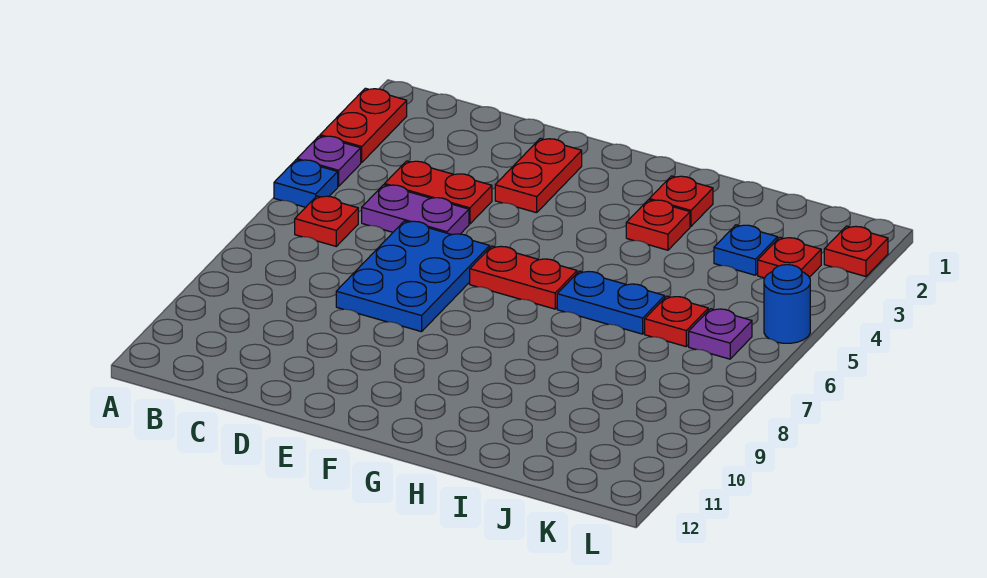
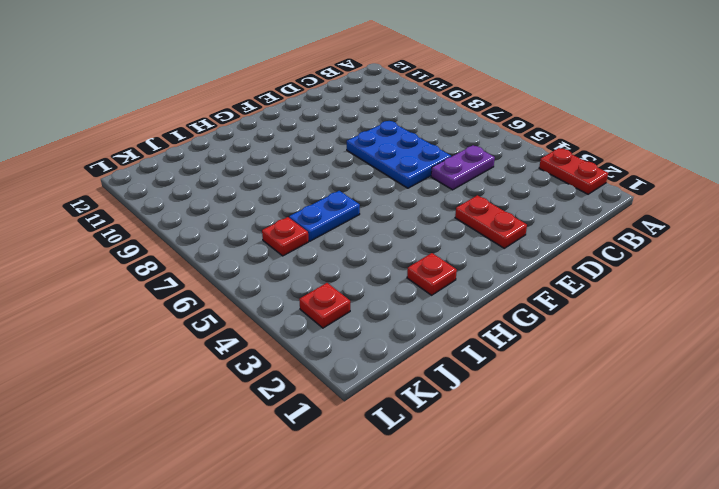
none -> purple plate A4 level 1
none -> blue plate A5 level 1
none -> red plate B6 level 1

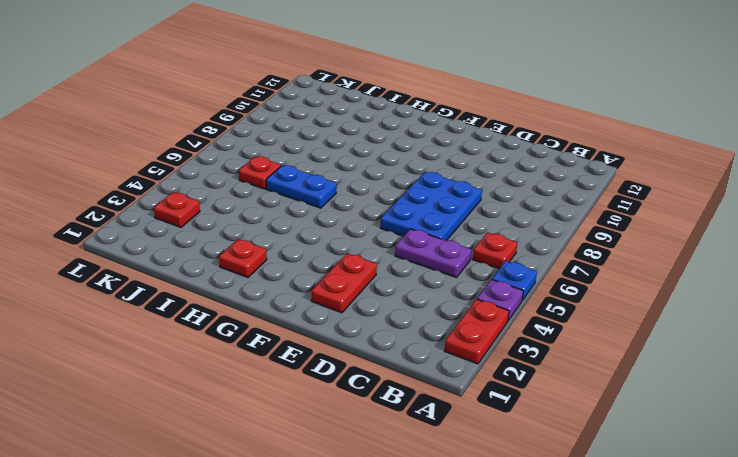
none -> red plate C4:D4 level 1
none -> red plate F6:G6 level 1
none -> red plate H3 level 1

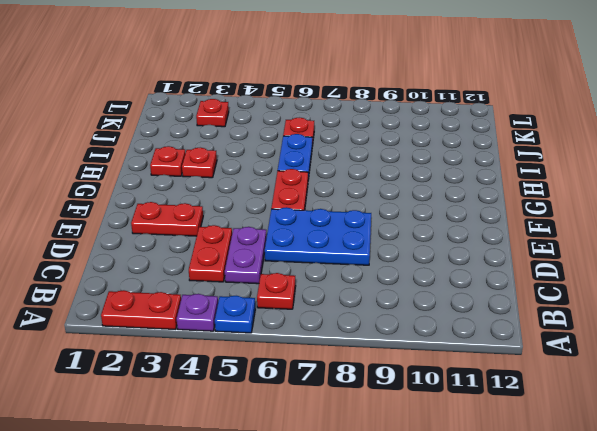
none -> blue plate J3 level 1
none -> purple plate K6 level 1
none -> red plate L2 level 1

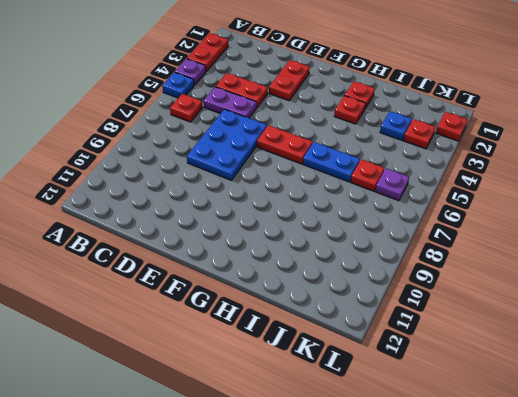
none -> blue round brick L5 level 1

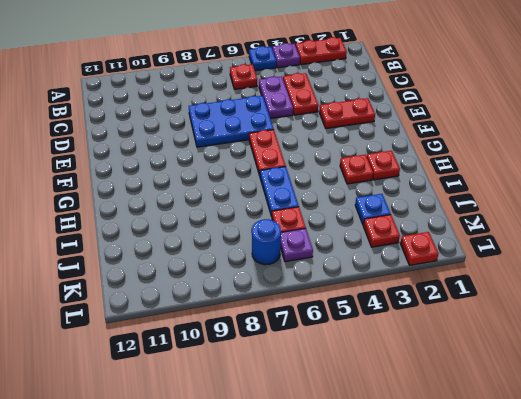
blue round brick K7 level 1 -> blue round brick L5 level 1

